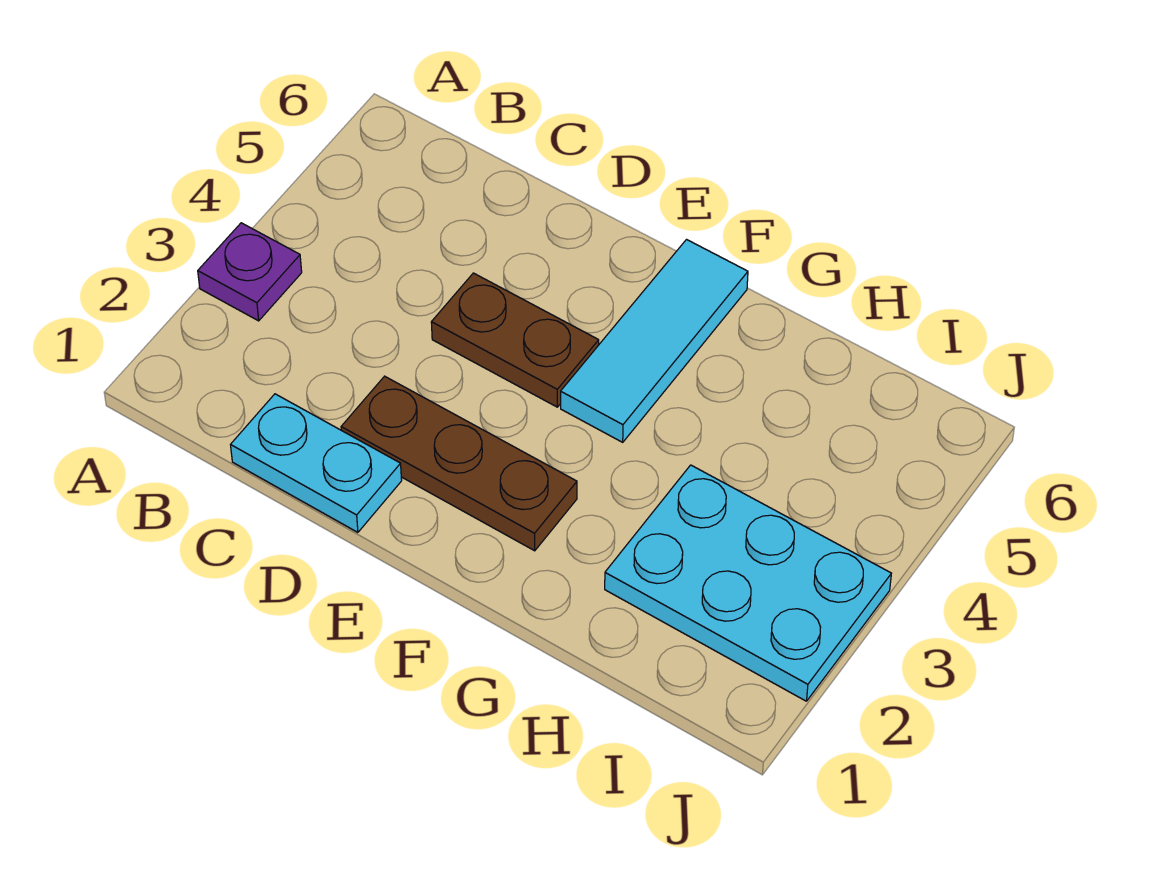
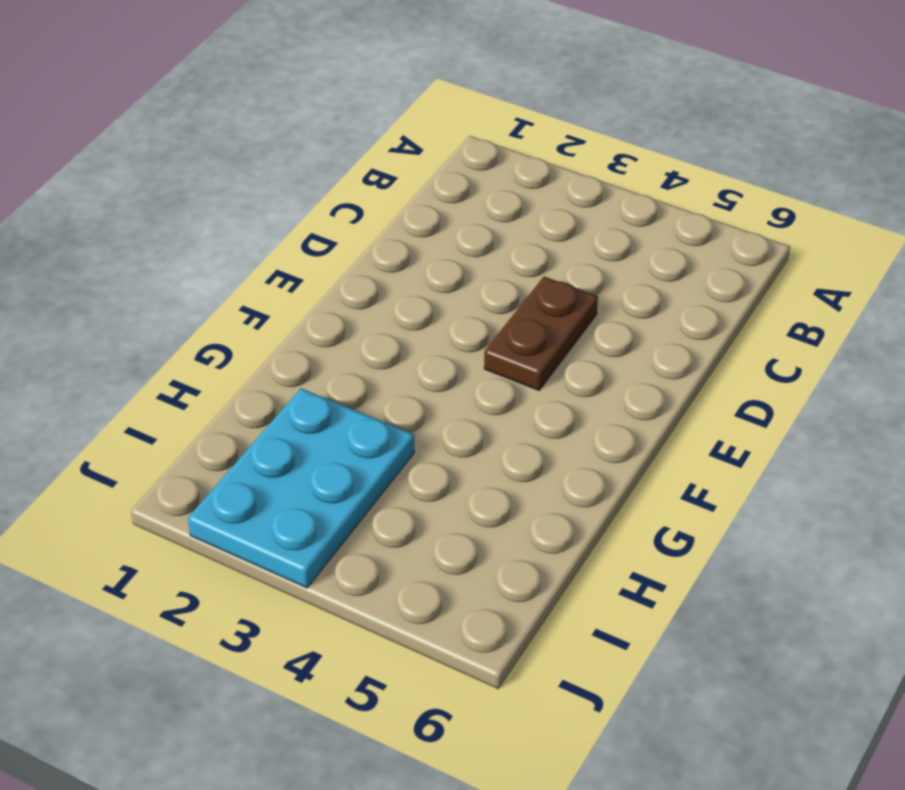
none -> purple plate A3 level 1
none -> cyan plate C1:D1 level 1

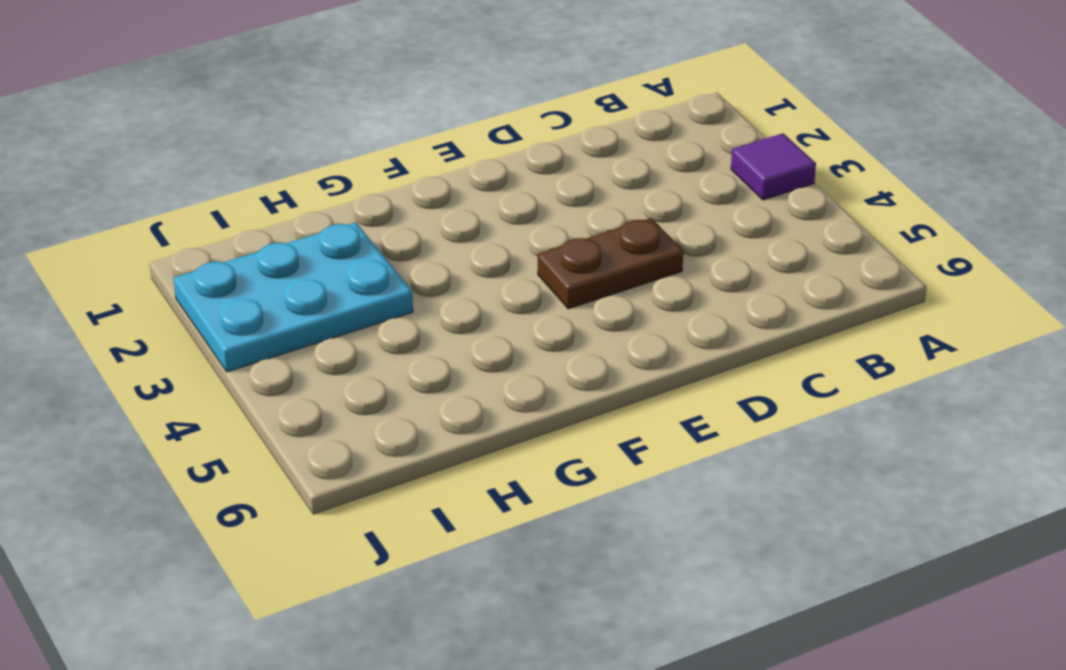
purple tile A3 level 1 -> purple plate A3 level 1
none -> cyan plate C1:D1 level 1
none -> brown plate D2:F2 level 1

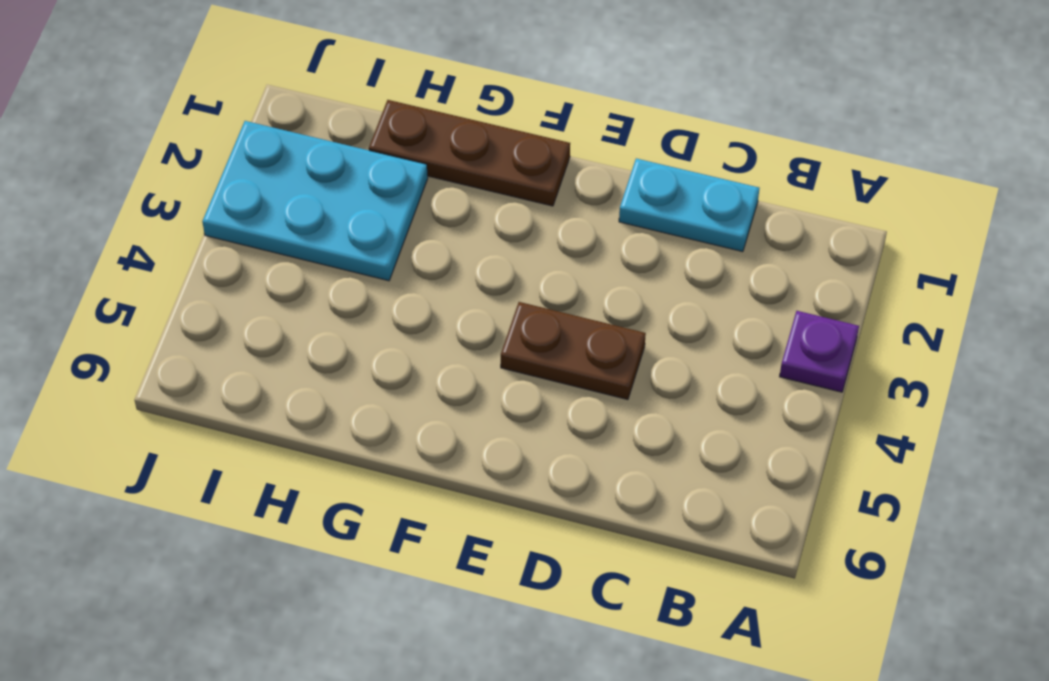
brown plate F1:H1 level 1 -> brown plate D2:F2 level 1
none -> cyan tile F4:F6 level 1

